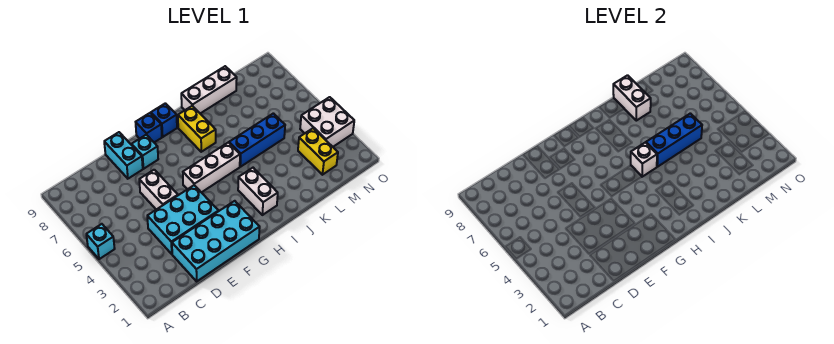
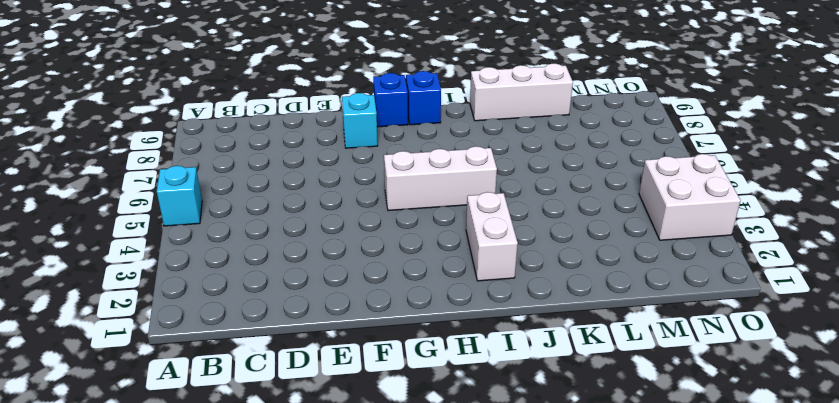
none -> cyan brick D1:G2 level 1
none -> cyan brick D3:F4 level 1
none -> white brick E5:E6 level 1

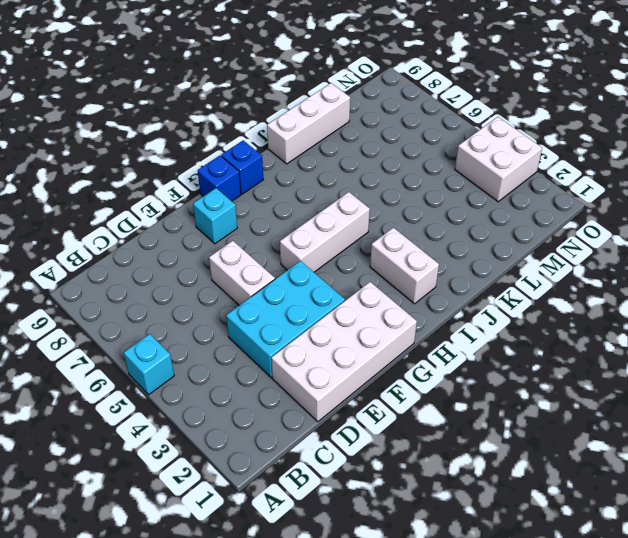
white brick D1:G2 level 1 -> cyan brick D1:G2 level 1
none -> cyan brick E8:E9 level 1
none -> yellow brick I7:I8 level 1
none -> blue brick J5:L5 level 1

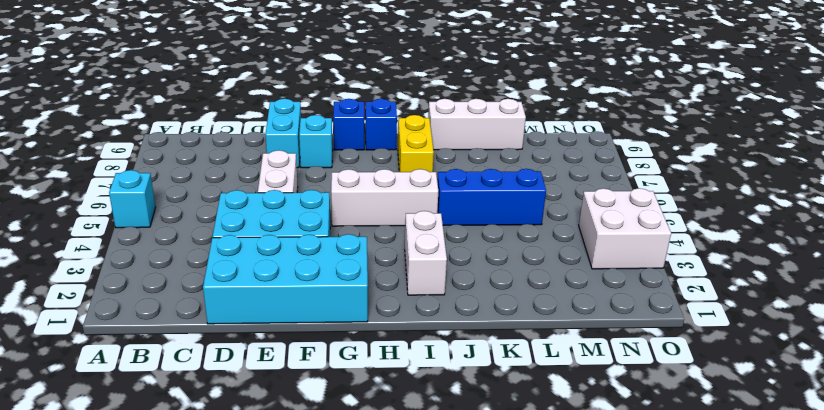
none -> yellow brick M2:M3 level 1
none -> white brick I5 level 2
none -> blue brick J5:L5 level 2

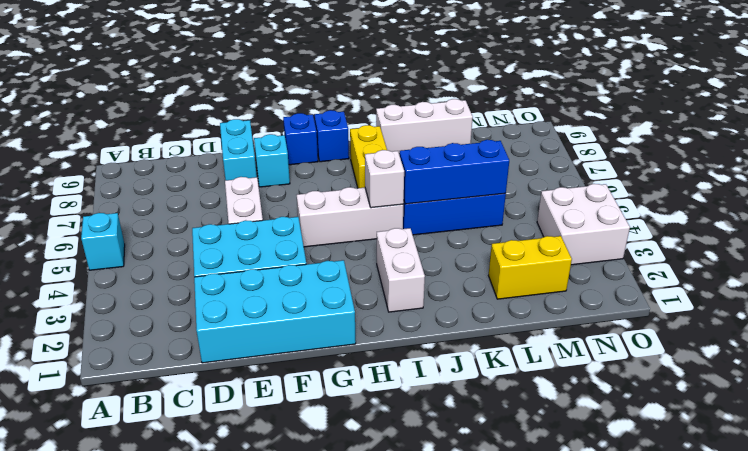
yellow brick L2:M2 level 1 -> yellow brick M2:M3 level 1
none -> white brick K8:K9 level 2

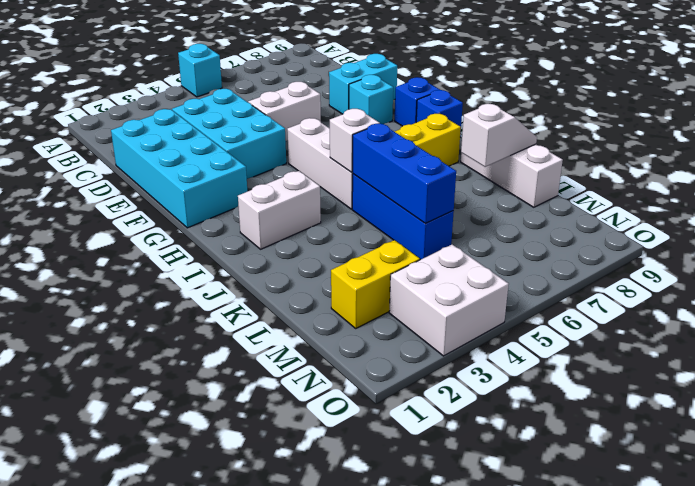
white slope K8:K9 level 2 top 8 -> white brick K8:K9 level 2

